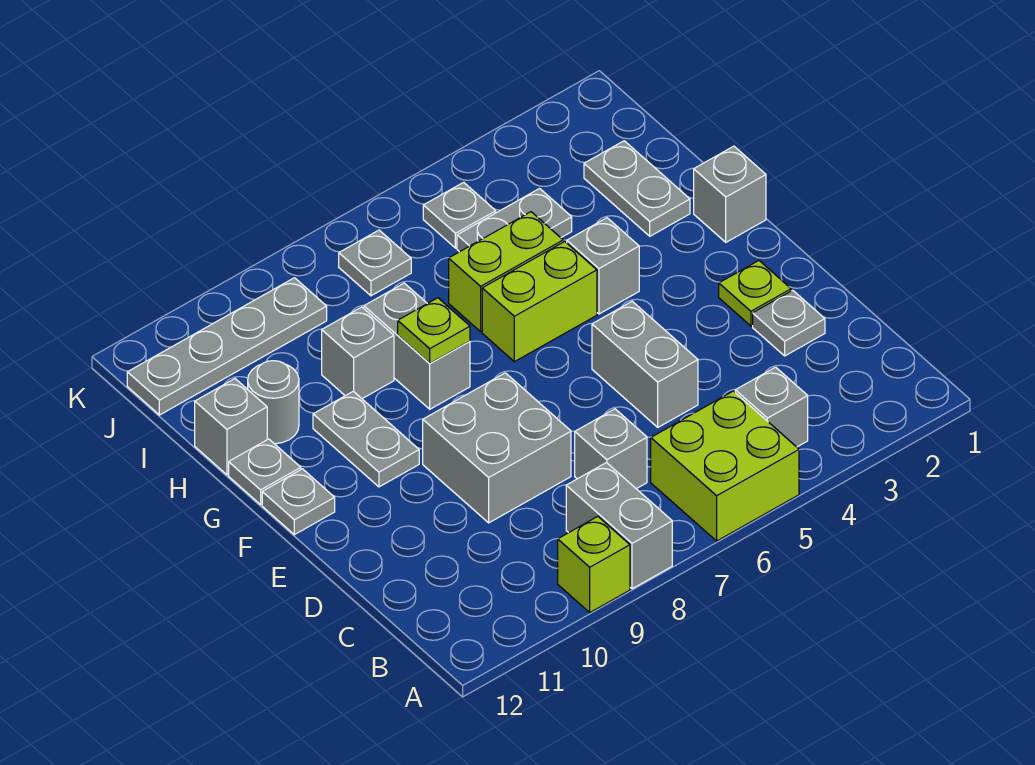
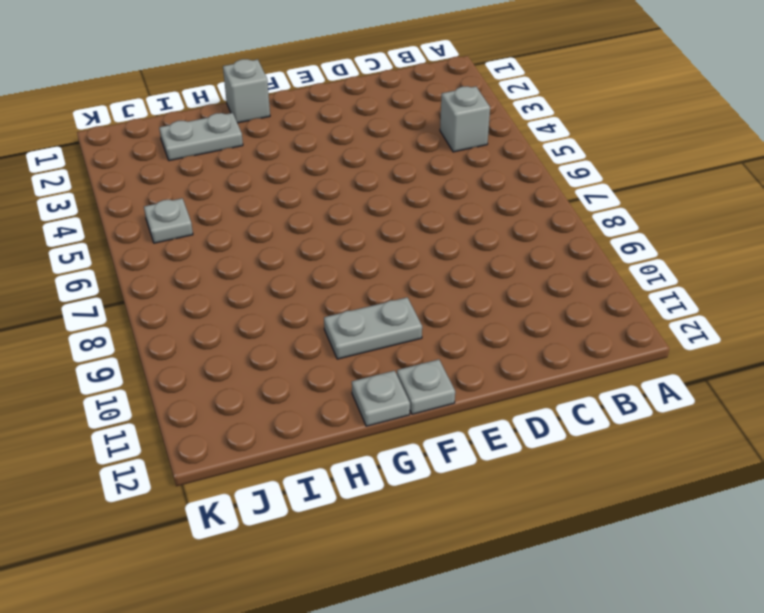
none -> lime brick A5:B6 level 1
none -> grey brick A8:B8 level 1
none -> lime brick A9 level 1

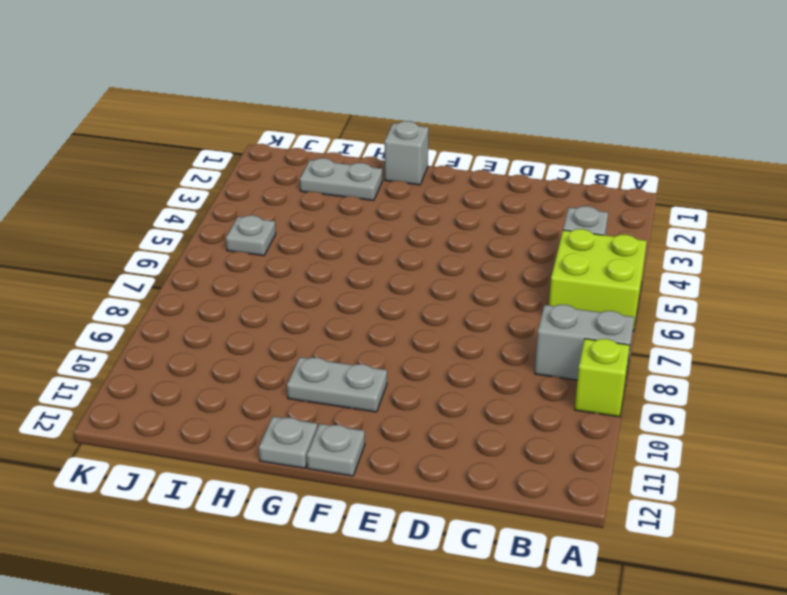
none -> grey brick C7 level 1
none -> grey plate D2 level 1
none -> grey brick D5:E5 level 1

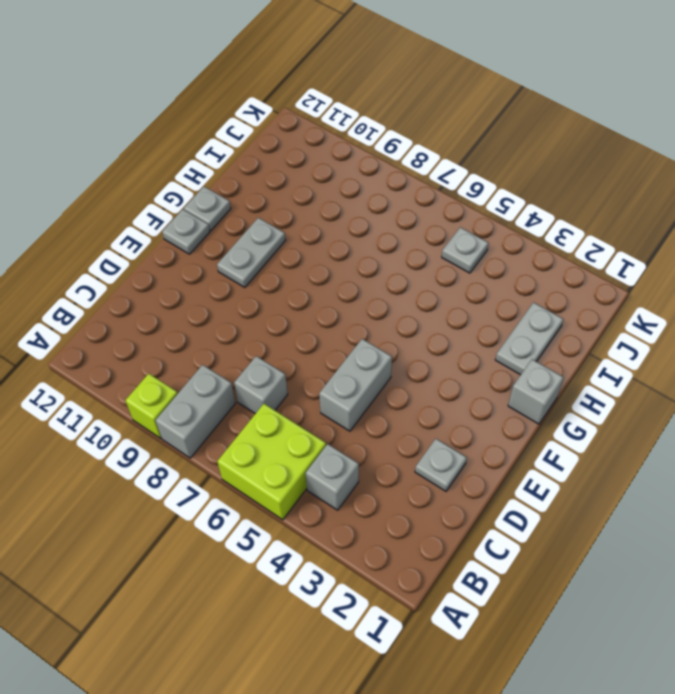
none -> grey brick D8:E9 level 1
none -> lime plate E2 level 1
none -> grey brick G4 level 1

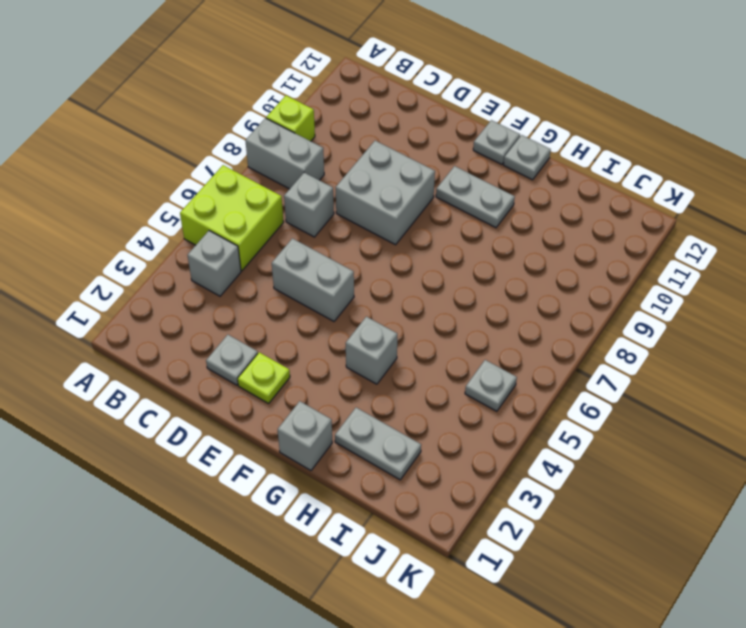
none -> lime brick G5:G6 level 1
none -> grey brick G8:H8 level 1
none -> lime brick H5:H6 level 1

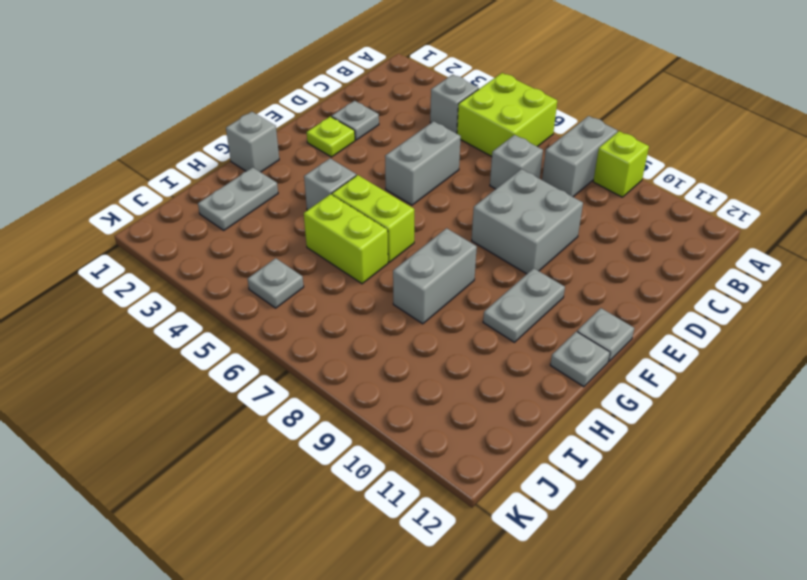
none -> grey brick H9 level 1
none -> grey round brick H11 level 1
none -> grey brick H12 level 1

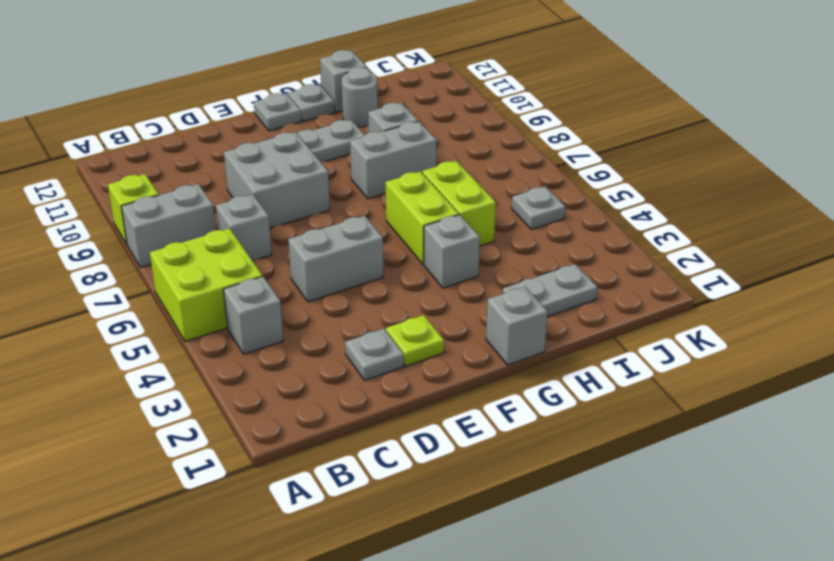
none -> grey plate I4:I5 level 1
none -> grey plate J7 level 1
none -> grey plate J9:J12 level 1

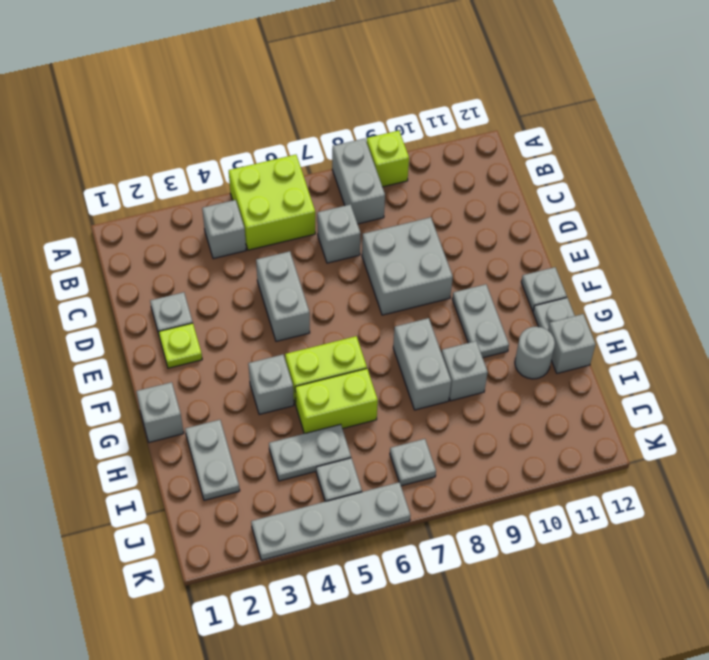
grey plate K3:K6 level 1 -> grey plate J9:J12 level 1
none -> lime plate G8 level 2

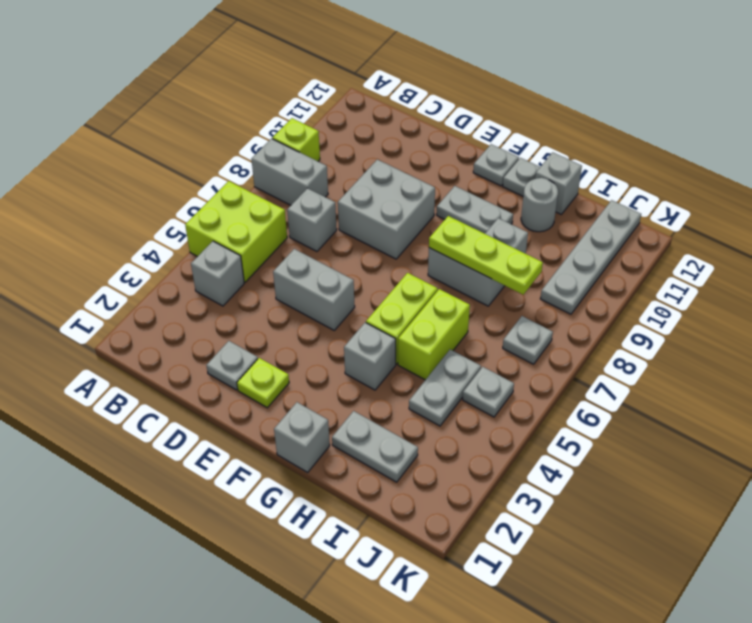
lime plate G8:I8 level 2 -> lime plate G8 level 2

